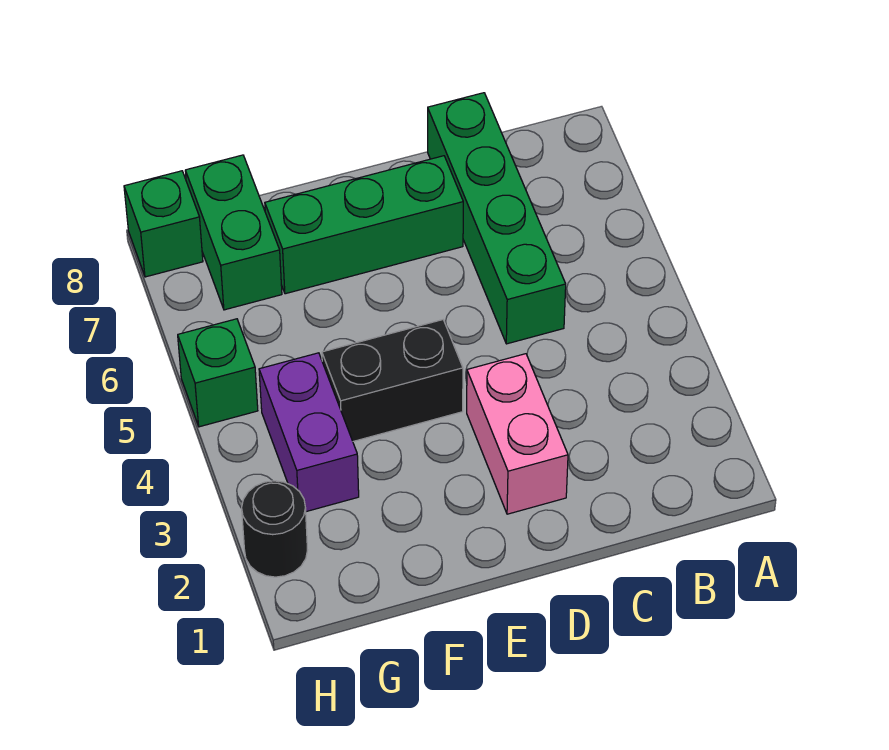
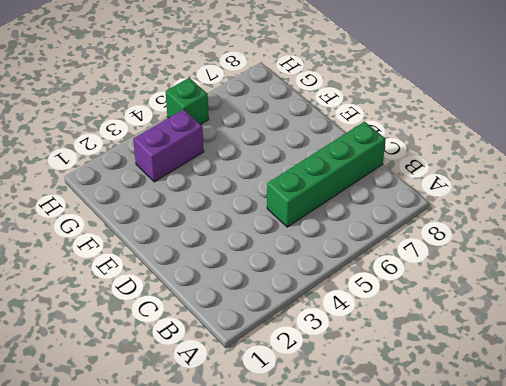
none -> pink brick D2:D3 level 1
none -> green brick D7:F7 level 1

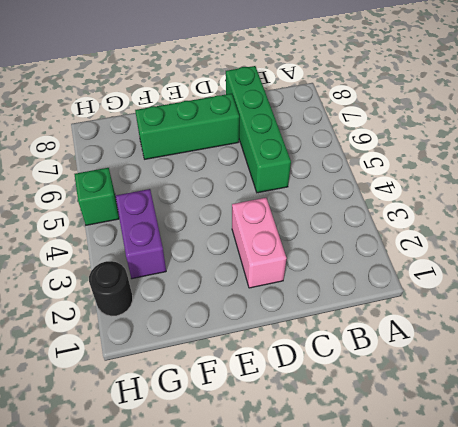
none -> black brick E4:F4 level 1
none -> green brick G7:G8 level 1

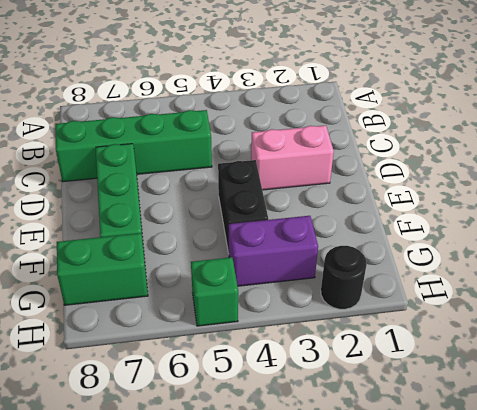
none -> green brick H8 level 1

